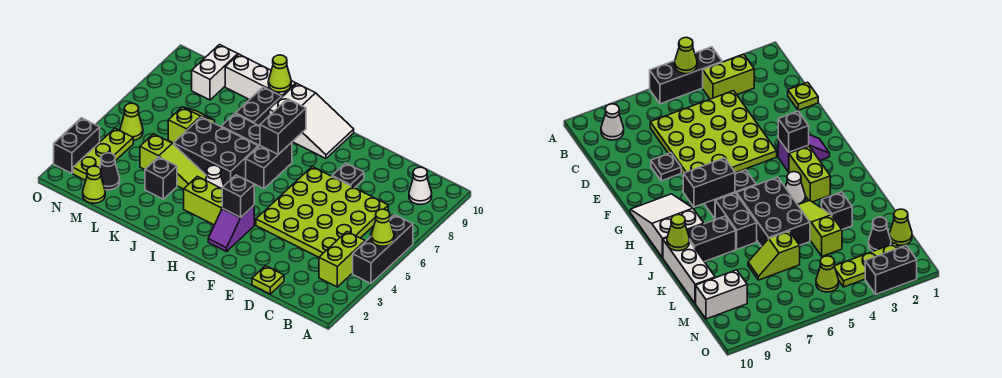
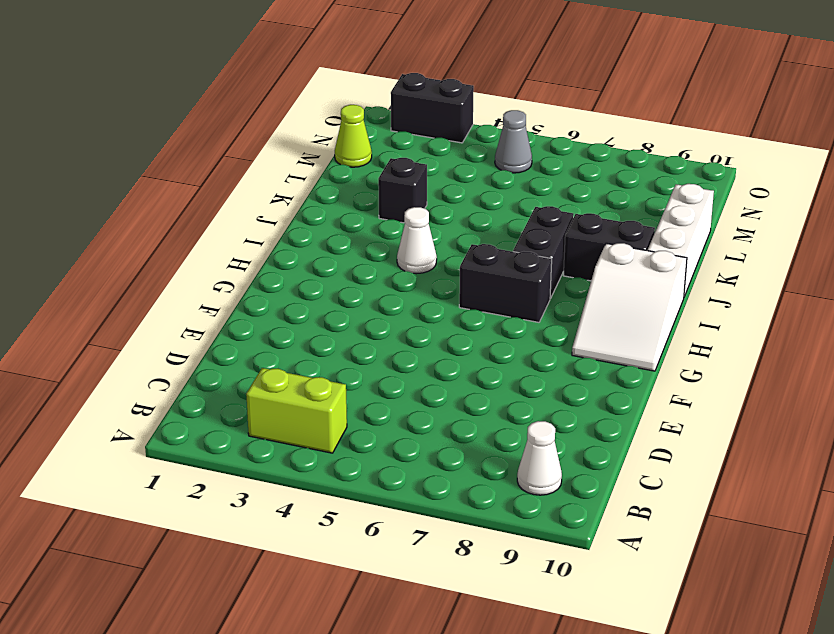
grey cone N5 level 1 -> lime cone N5 level 1
none -> black brick A4:A6 level 1
none -> lime plate C4:F7 level 1
none -> lime plate D1 level 1

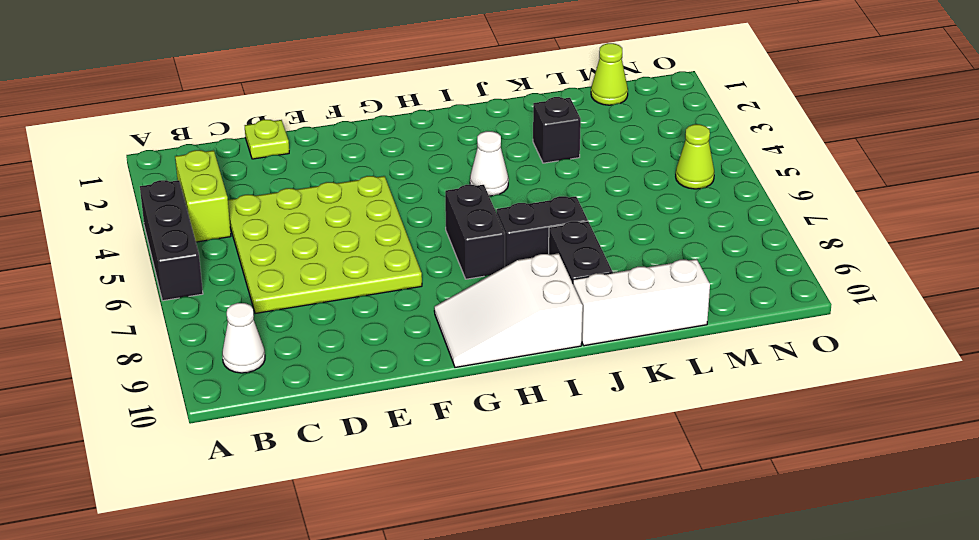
none -> black plate E8 level 1
none -> purple slope G2:G3 level 1 top 3
none -> lime brick H3:I3 level 1

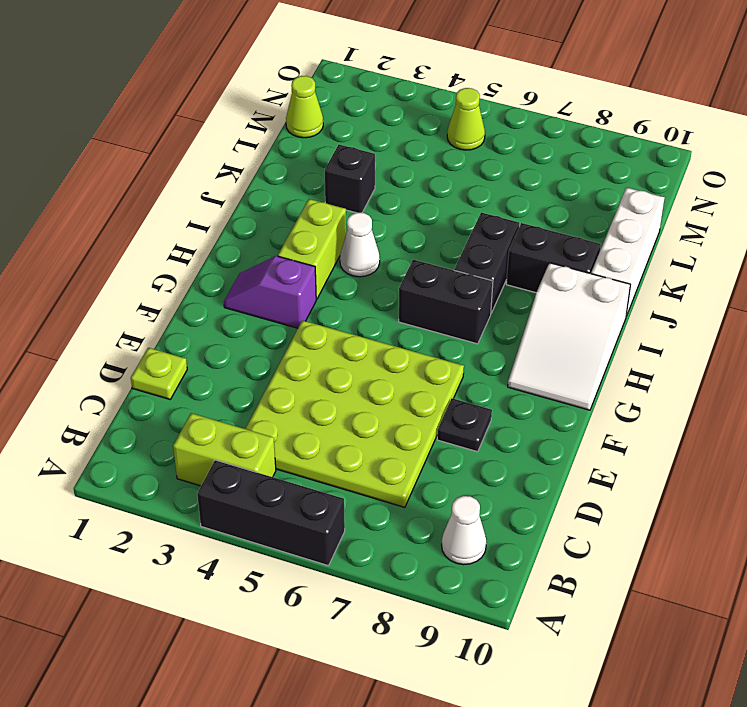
none -> black brick I5:K6 level 1
none -> lime slope J4:L4 level 1 top L
none -> lime slope L6:L7 level 1 top 6

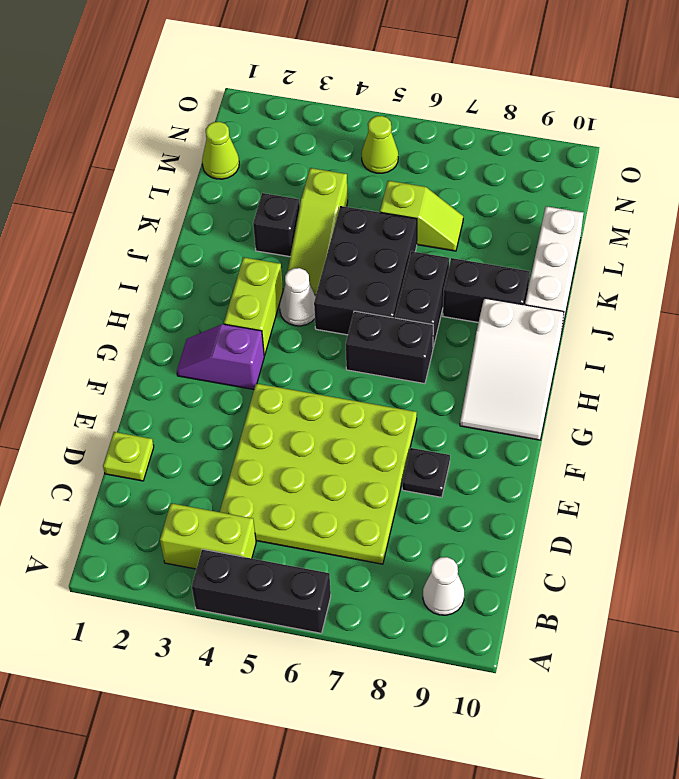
none -> black cone M2 level 1
none -> white brick M9:M10 level 1
none -> lime plate N2:N4 level 1

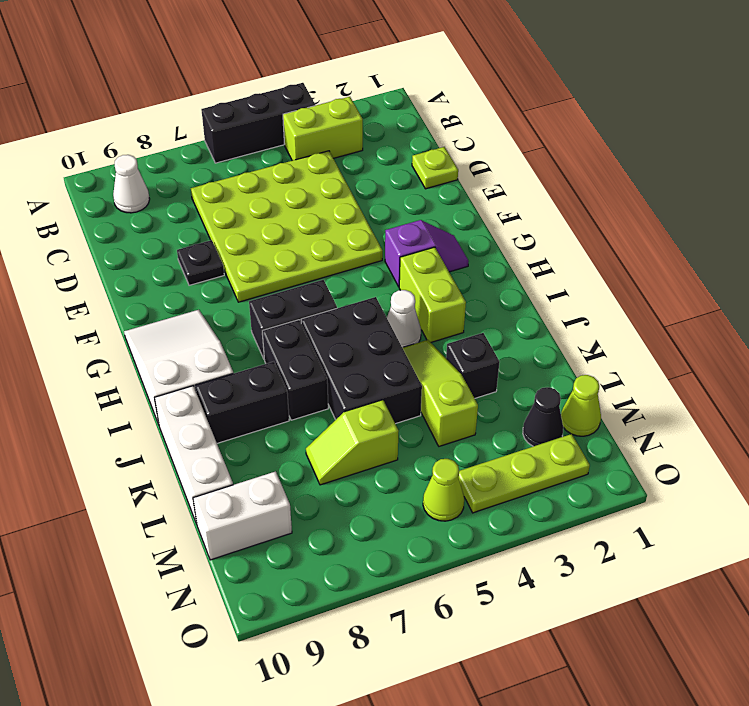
none -> black brick O2:O3 level 1
none -> lime cone A5 level 2
none -> black brick G3 level 2

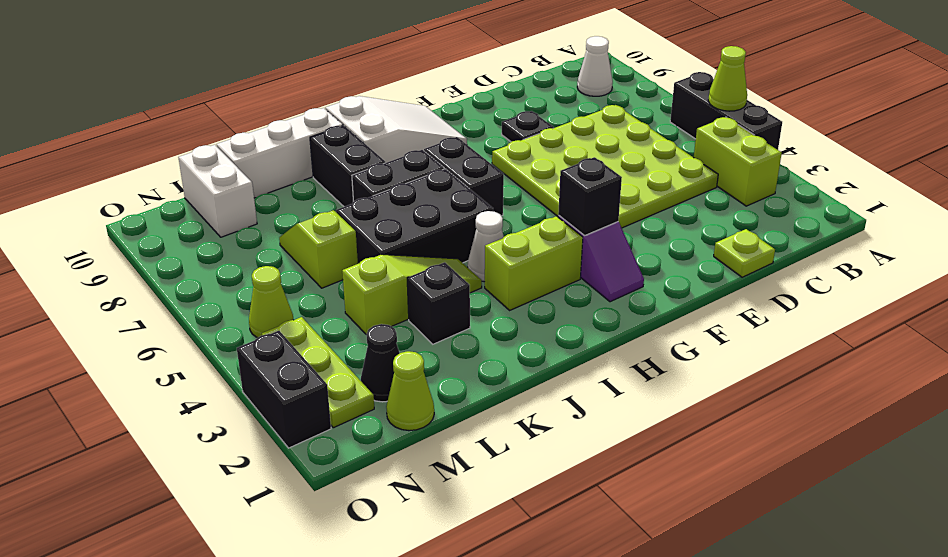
none -> black brick H7:H8 level 2
none -> lime cone J10 level 2

